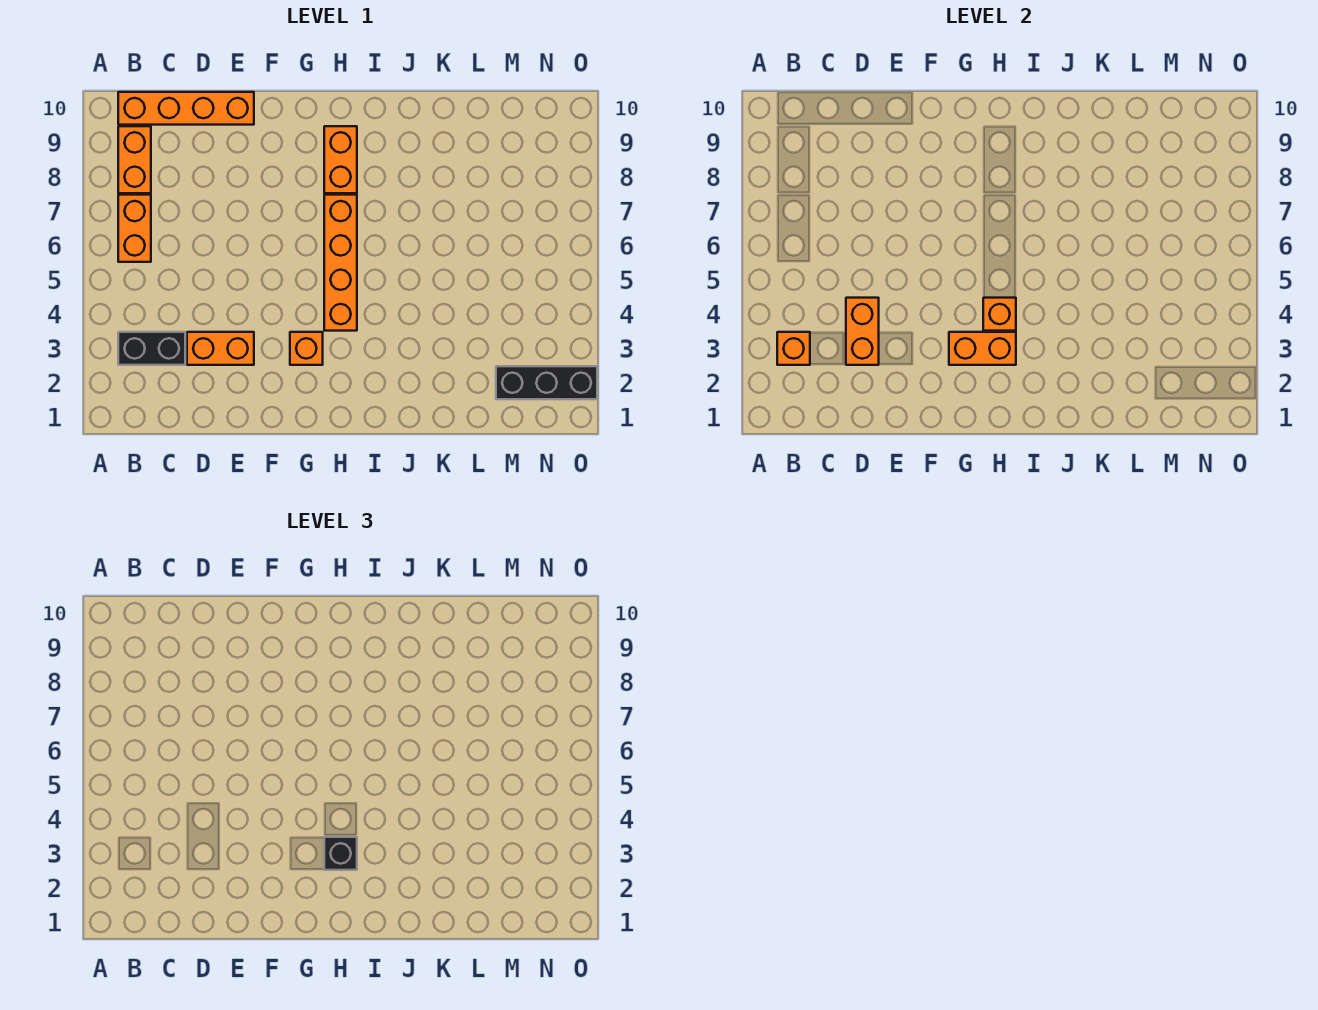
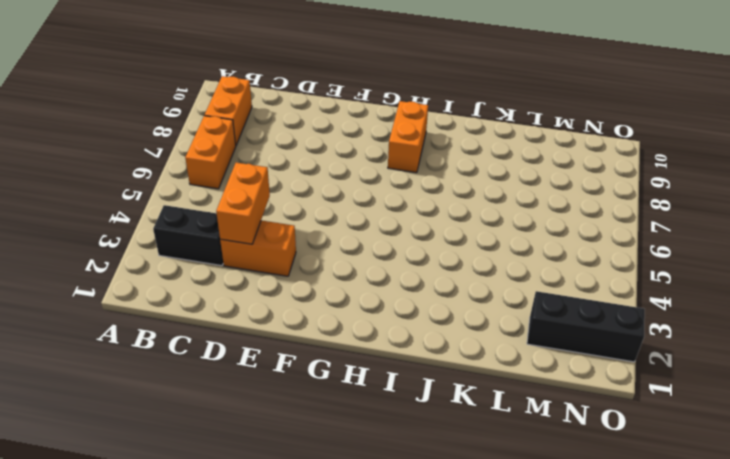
none -> orange brick B10:E10 level 1
none -> orange brick G3 level 1
none -> orange brick H4:H7 level 1

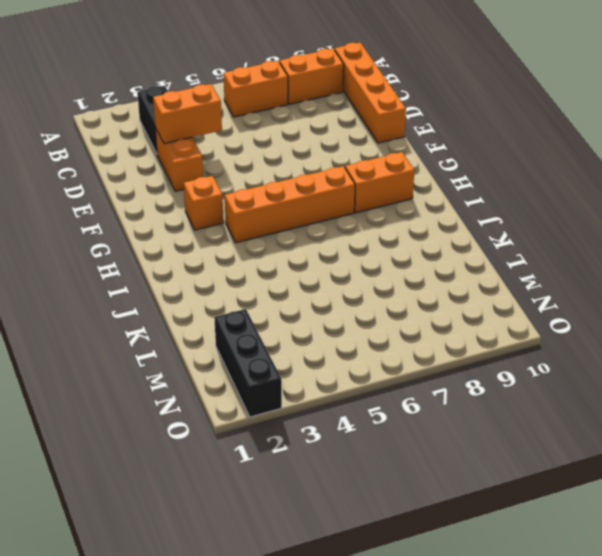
none -> orange brick B3 level 2
none -> orange brick G3:H3 level 2
none -> orange brick H4 level 2

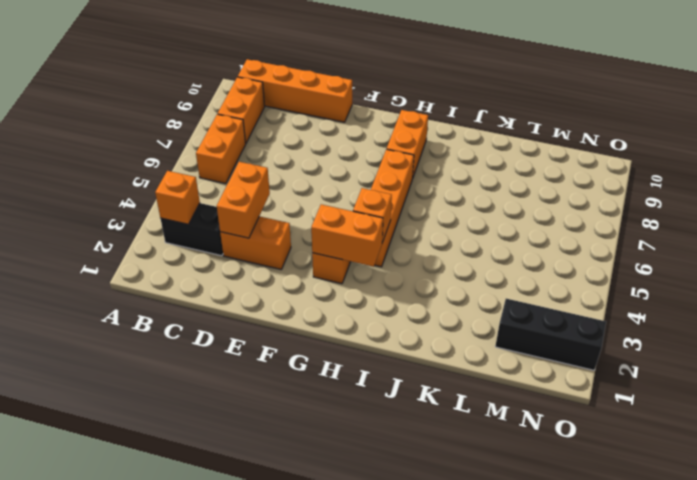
none -> black brick H3 level 3

